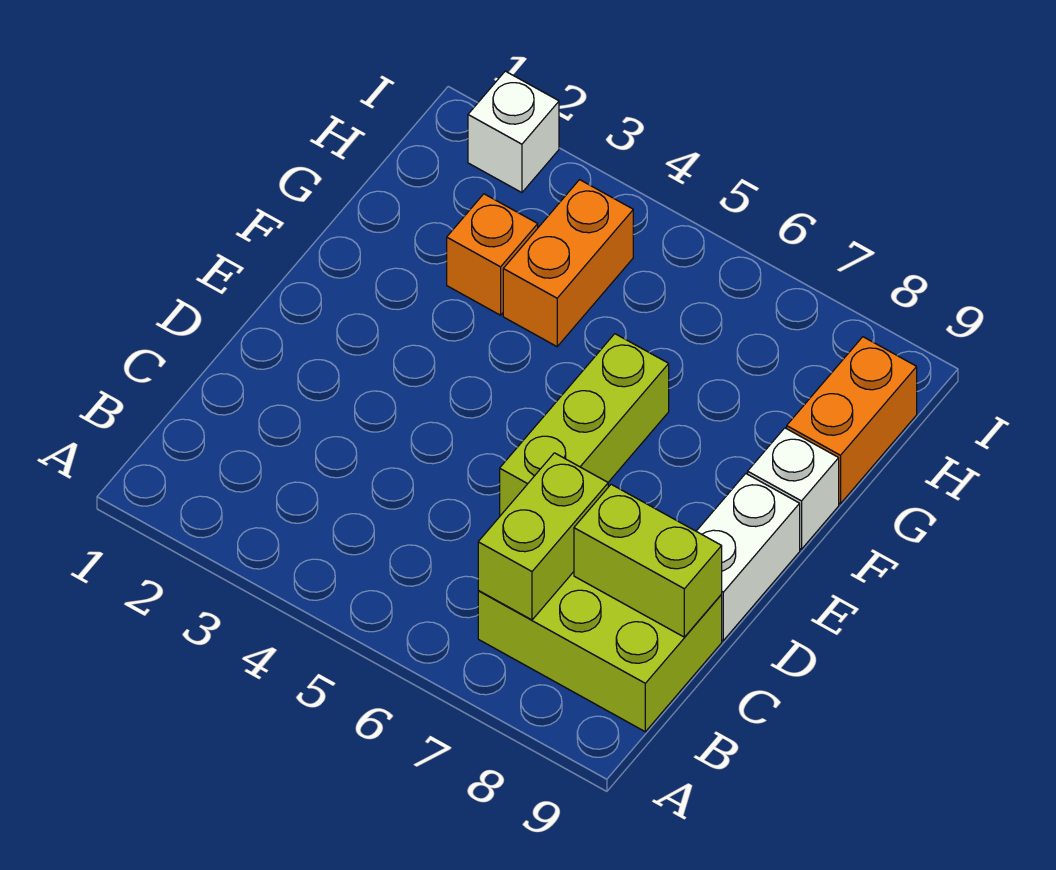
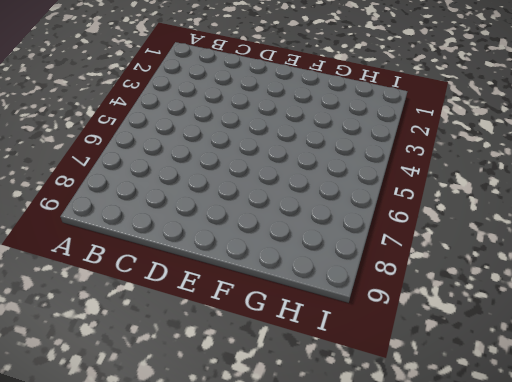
none -> lime brick B7:C9 level 1
none -> lime brick D6:F6 level 1

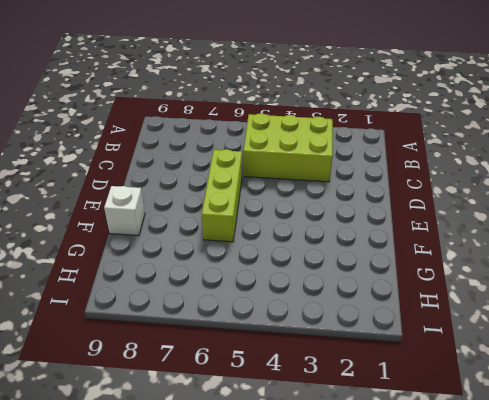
lime brick B3:C5 level 1 -> lime brick B7:C9 level 1
none -> white brick D9:E9 level 1
none -> orange brick G3 level 1

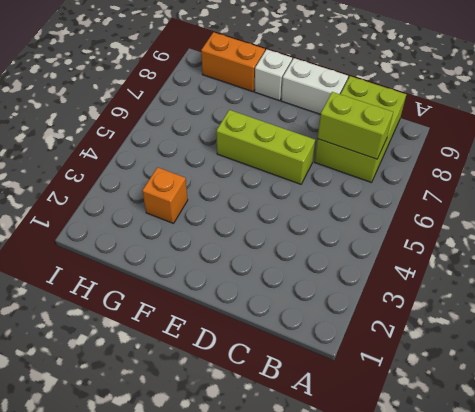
none -> orange brick G4:H4 level 1
none -> white brick I2 level 1

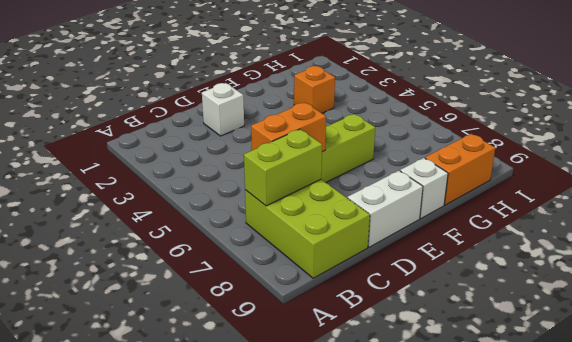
orange brick C6:D6 level 2 -> orange brick G4:H4 level 1
white brick D2 level 1 -> white brick I2 level 1
none -> lime brick C8:C9 level 2

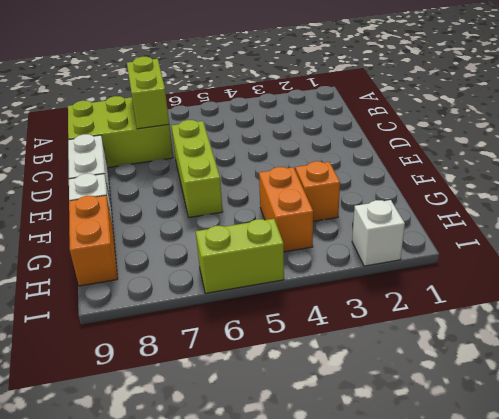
lime brick I5:I6 level 1 -> lime brick C8:C9 level 2

